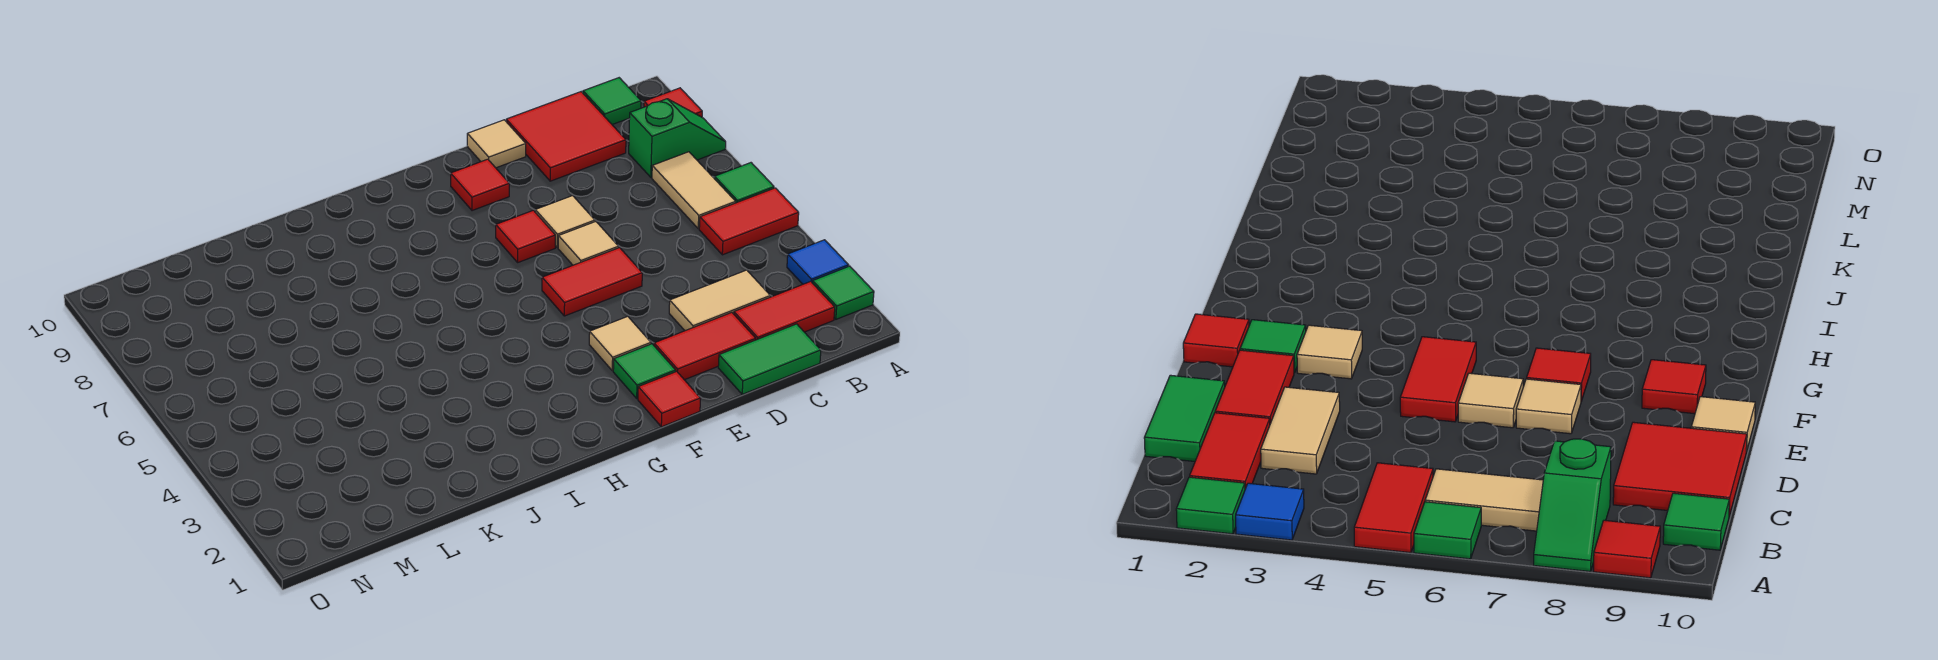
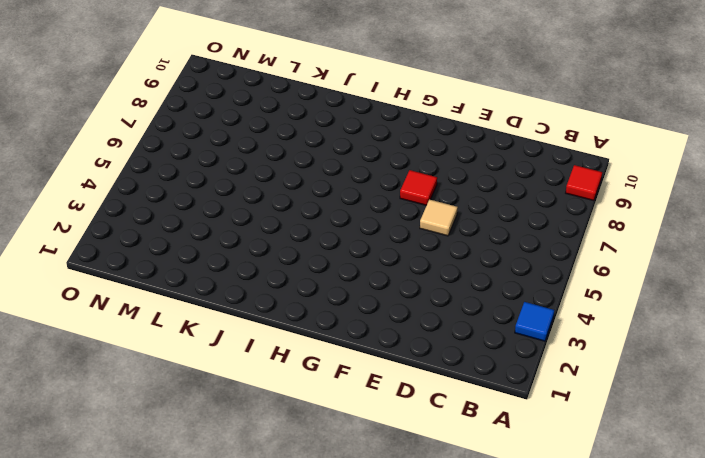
none -> green tile A2 level 1
none -> red tile A5:B5 level 1
none -> green tile A6 level 1

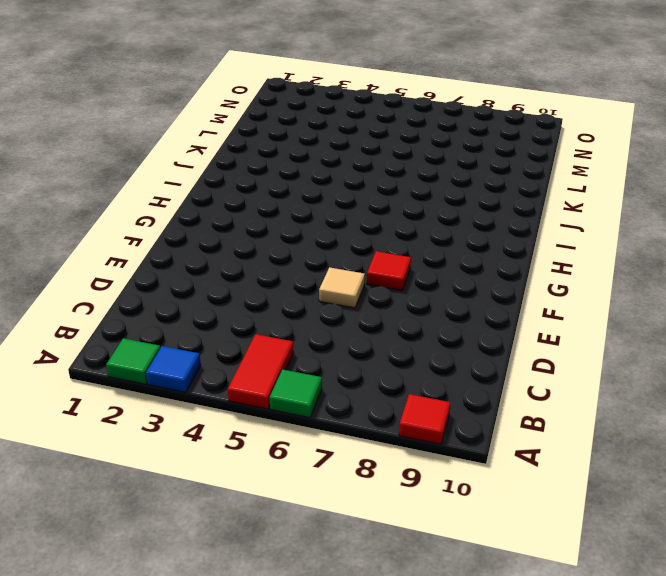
none -> green slope A8:B8 level 1 top B
none -> red tile B2:C2 level 1
none -> tan tile B6:B7 level 1

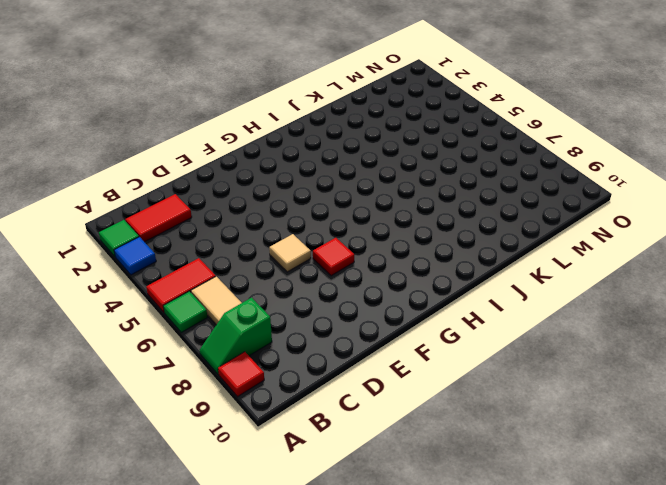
none -> green tile B10 level 1
none -> green tile C1:D1 level 1
none -> tan tile C3:D3 level 1

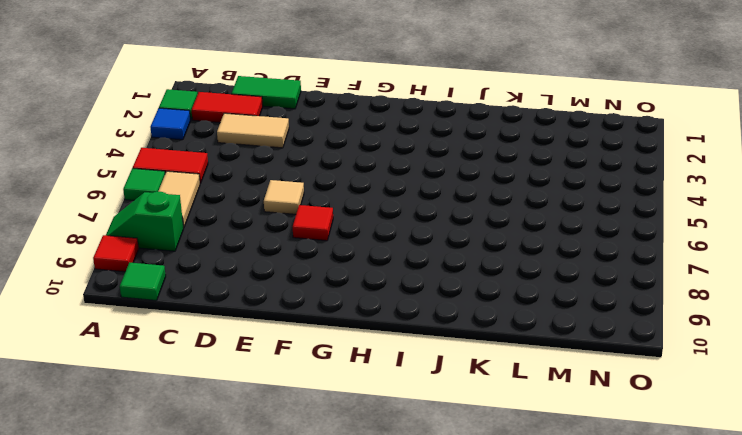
none -> red tile C9:D10 level 1
none -> red tile D2:E2 level 1
none -> red tile E5:F5 level 1

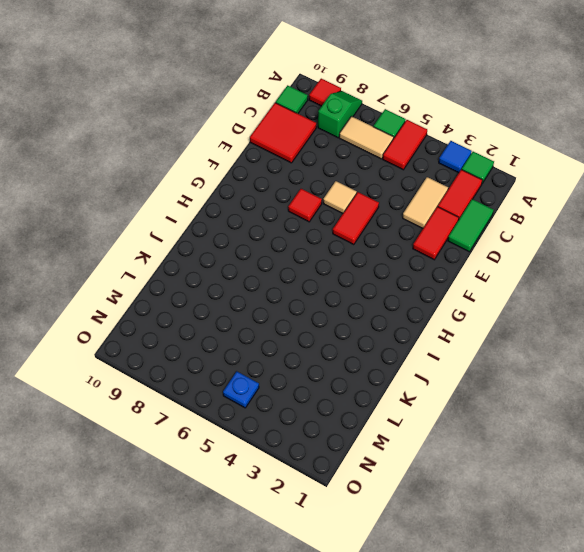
blue plate N5 level 1 -> none
none -> tan tile E7 level 1
none -> tan tile E10 level 1
none -> red tile F1 level 1

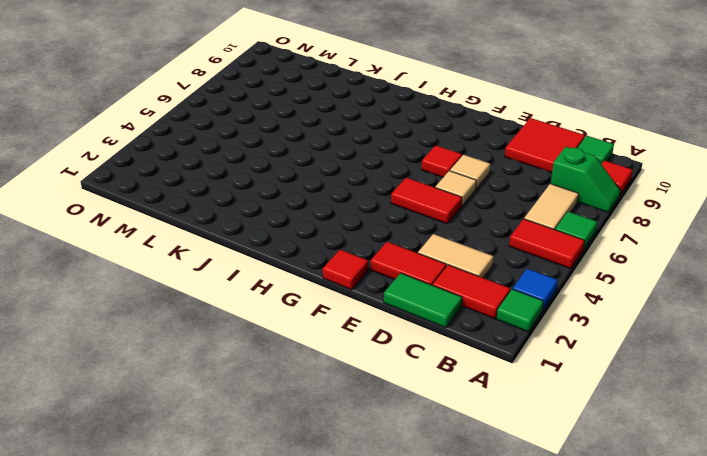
none -> tan tile E10 level 1
none -> green tile F2 level 1
none -> tan tile F3 level 1

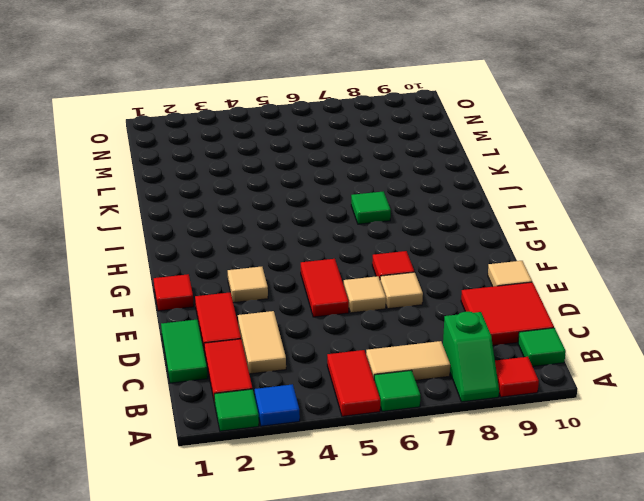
green tile I7 level 1 -> green tile F2 level 1
none -> red tile F9 level 1

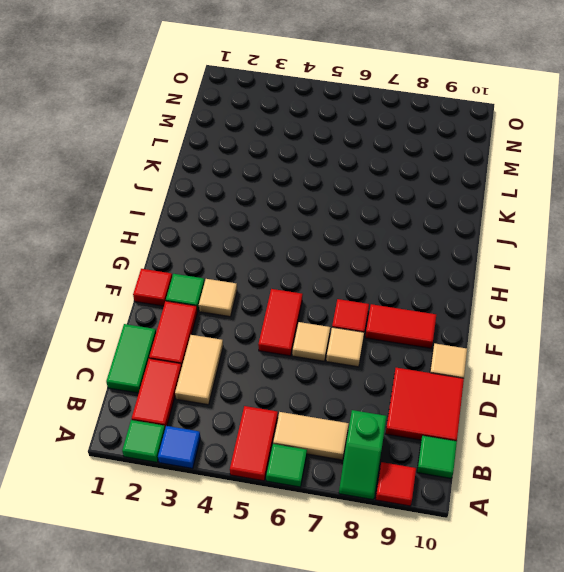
red tile F8:F9 level 1 -> red tile F9 level 1

